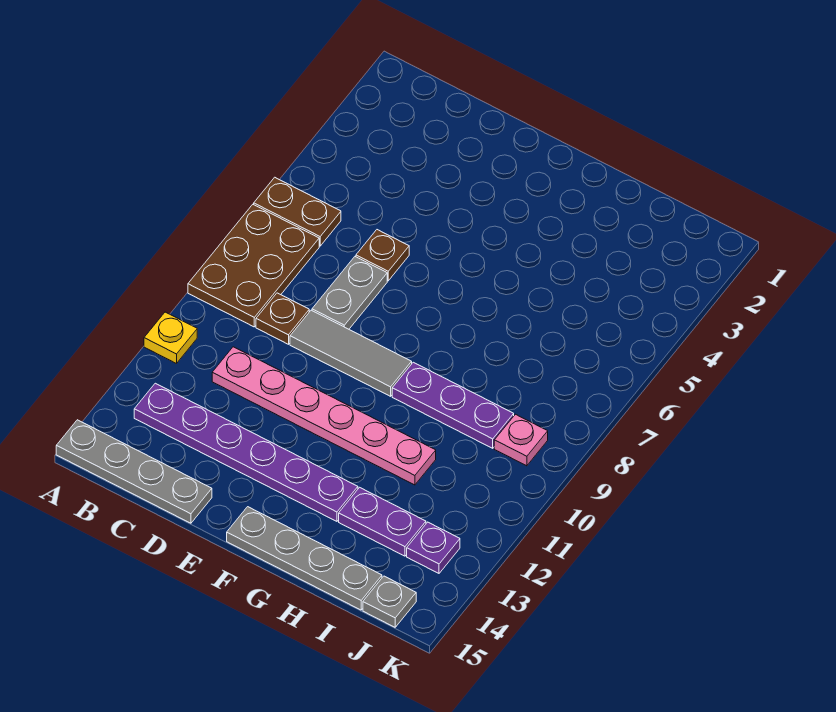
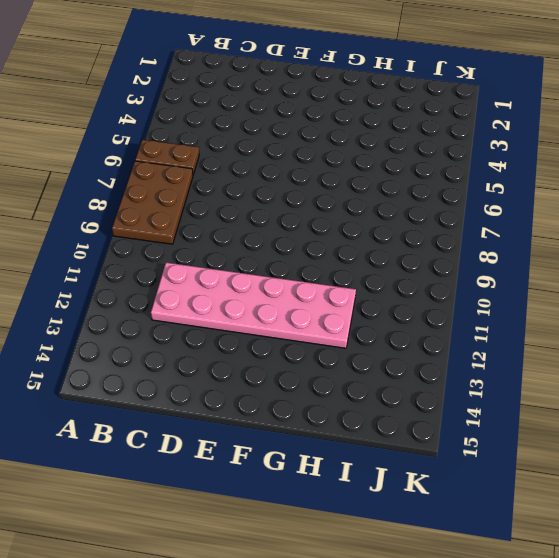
pink plate C11:H12 level 1 -> pink plate C11:H11 level 1
none -> yellow plate A11 level 1
none -> grey plate A15:D15 level 1
none -> purple plate B13:G13 level 1

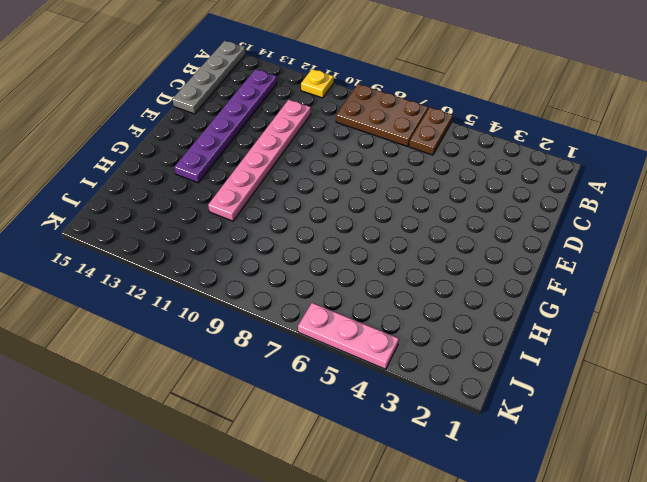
pink plate K4:K6 level 1 -> none
none -> brown plate C9 level 1
none -> brown plate D6 level 1
none -> grey plate D7:D8 level 1

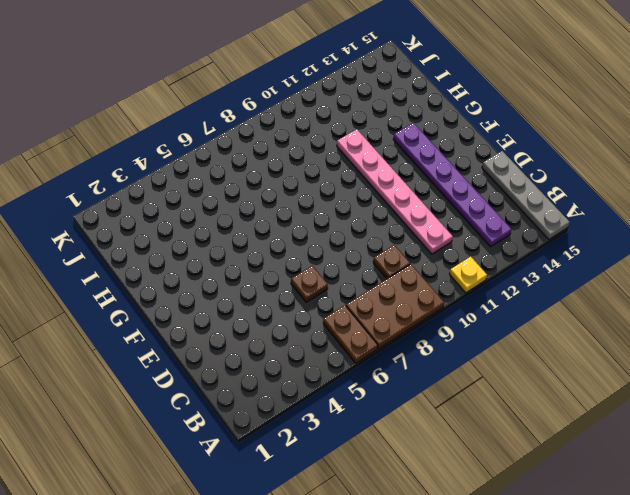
none -> grey plate D7:D8 level 1
none -> grey tile D9:F9 level 1
none -> grey plate F15:I15 level 1

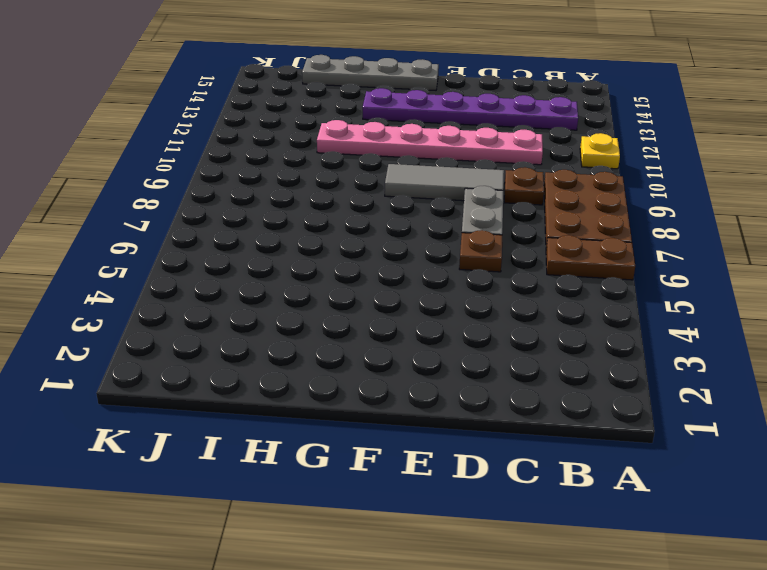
none -> grey plate A15:D15 level 1
none -> purple plate G9:I9 level 1
none -> purple plate H13:I13 level 1

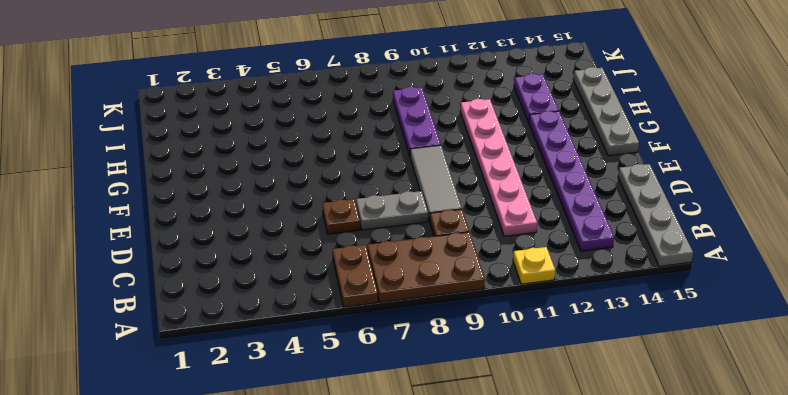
none -> pink plate J9 level 1
none -> purple plate J13 level 1
none -> grey plate J15 level 1

